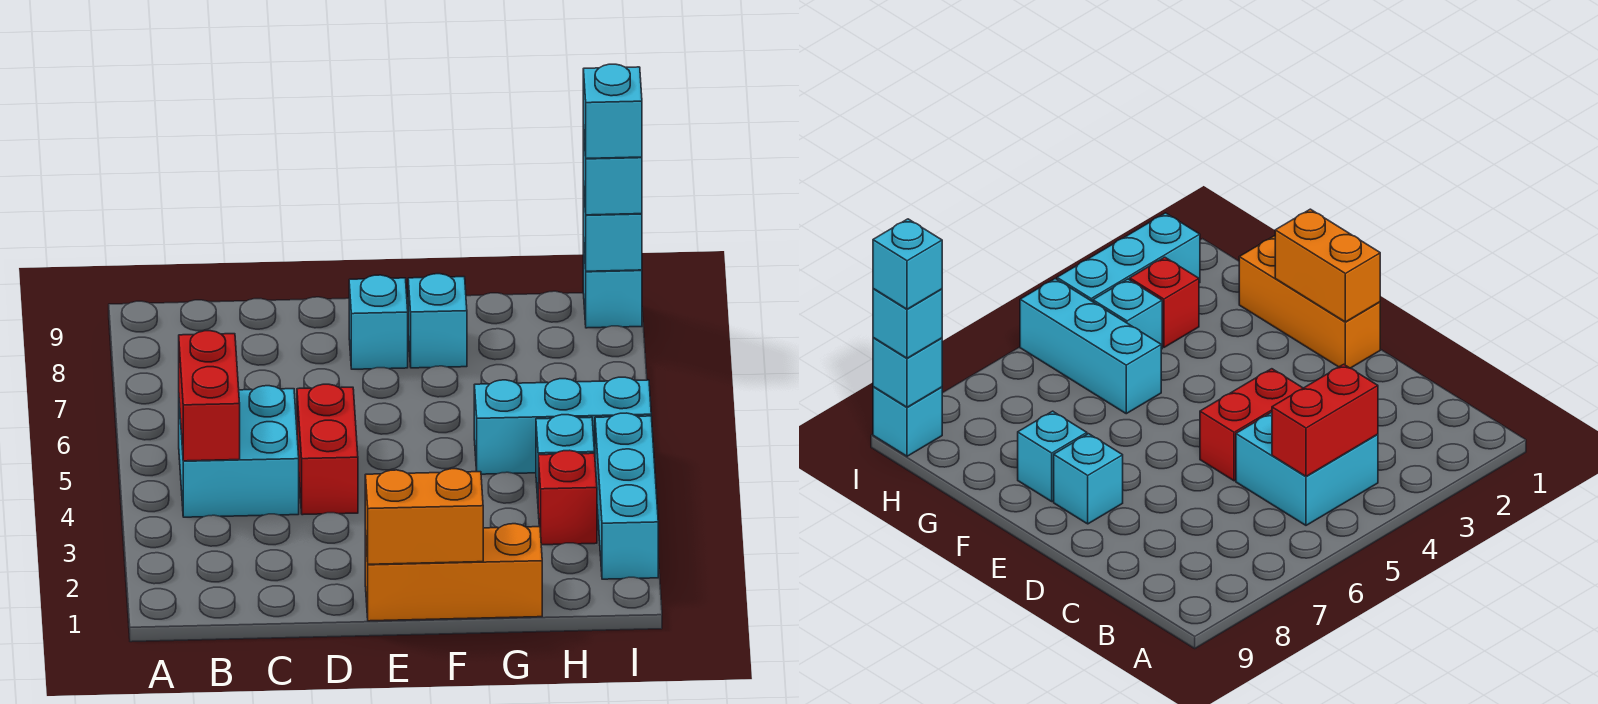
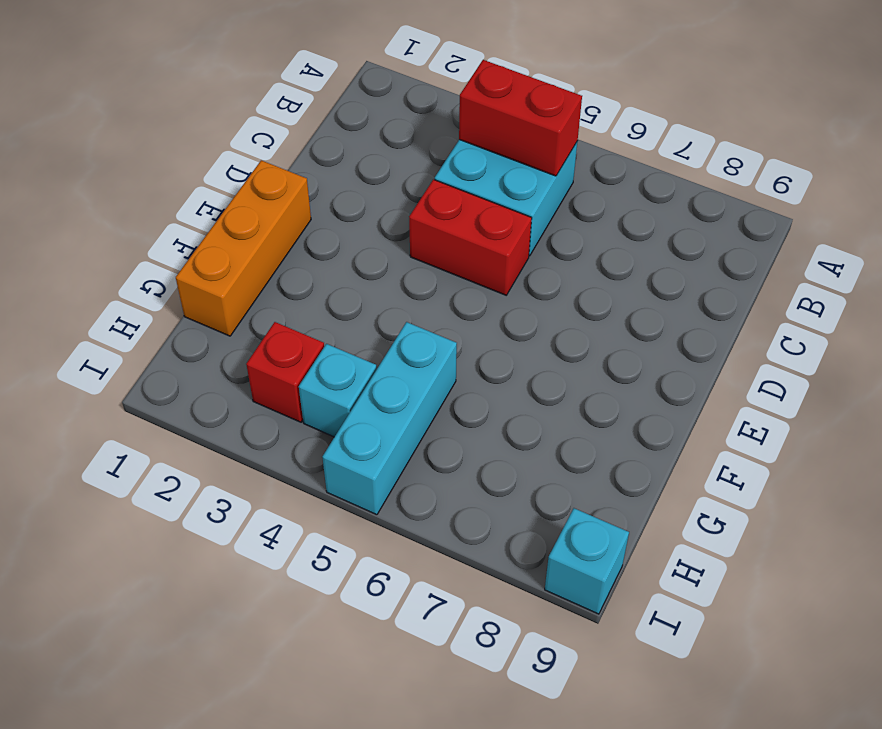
none -> cyan brick E8 level 1
none -> cyan brick F8 level 1
none -> cyan brick I2:I4 level 1

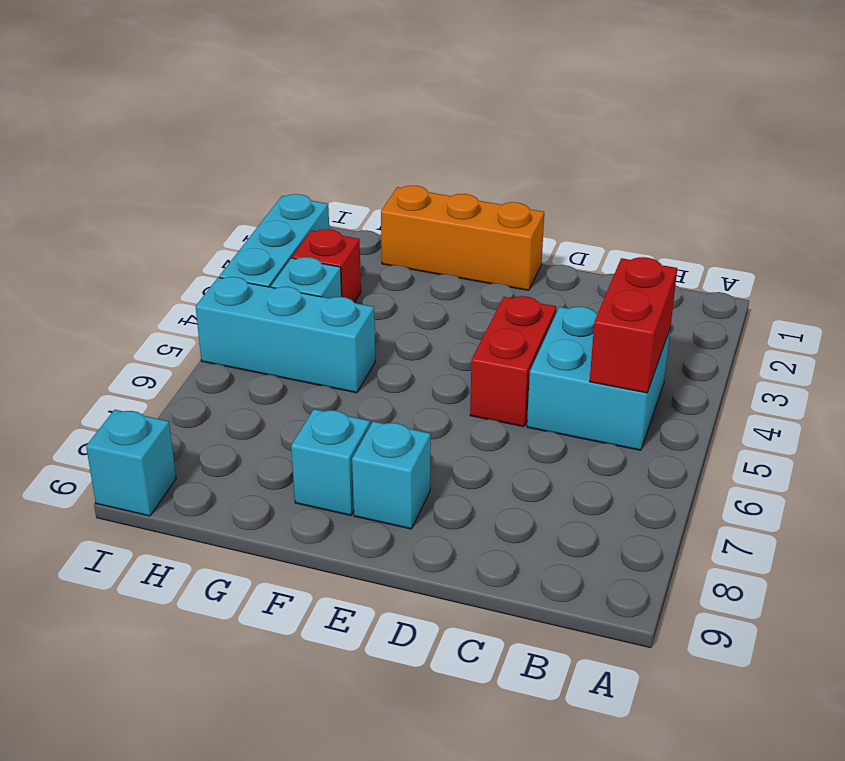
none -> orange brick E1:F1 level 2
none -> cyan brick I9 level 2
none -> cyan brick I9 level 3

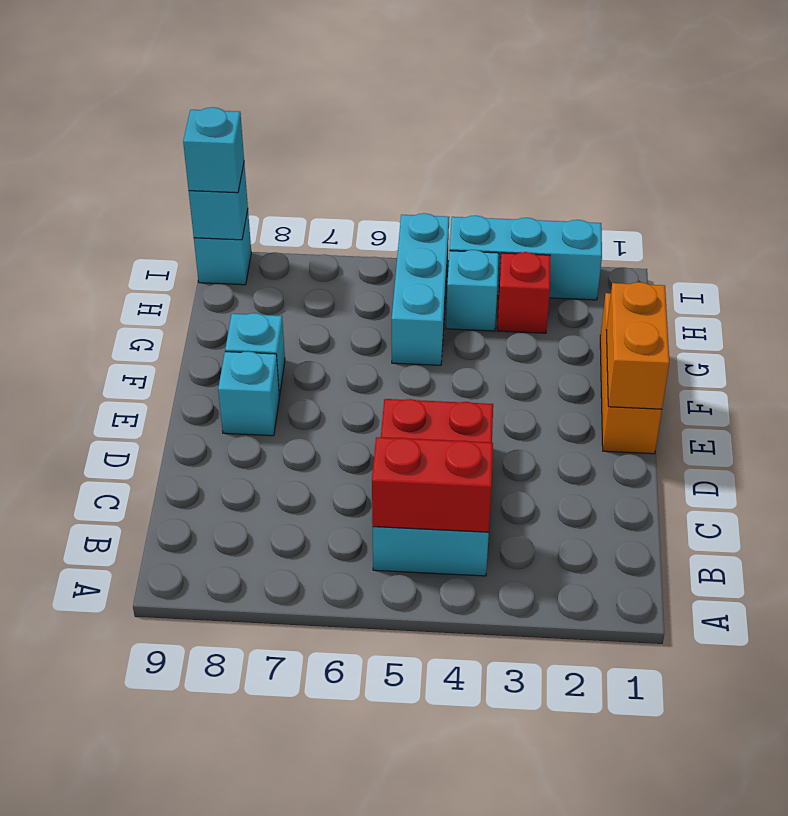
none -> cyan brick I9 level 4

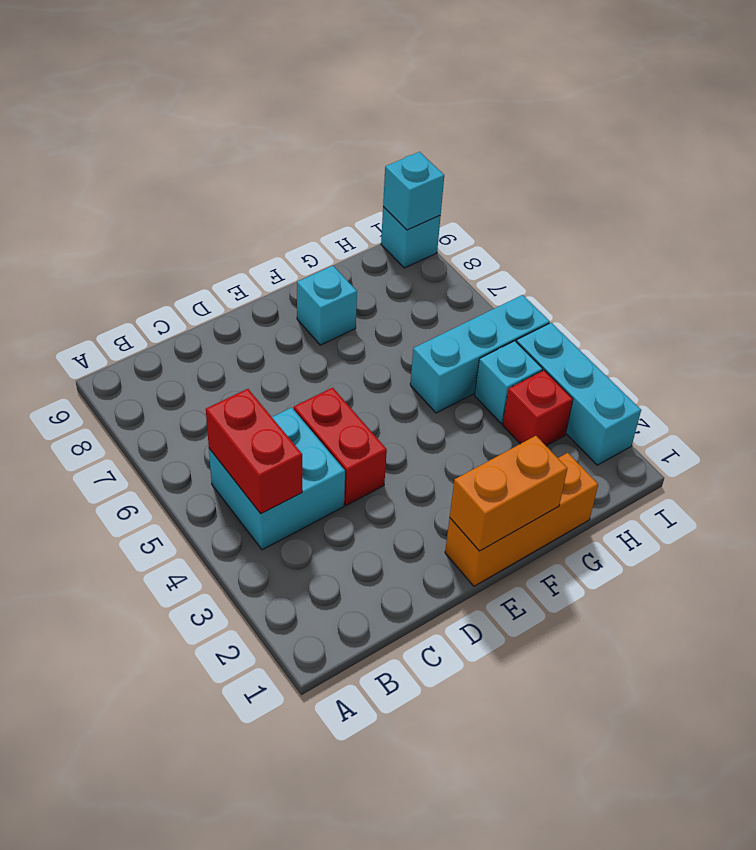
none -> cyan brick E8 level 1
none -> cyan brick I9 level 3
none -> cyan brick I9 level 4

